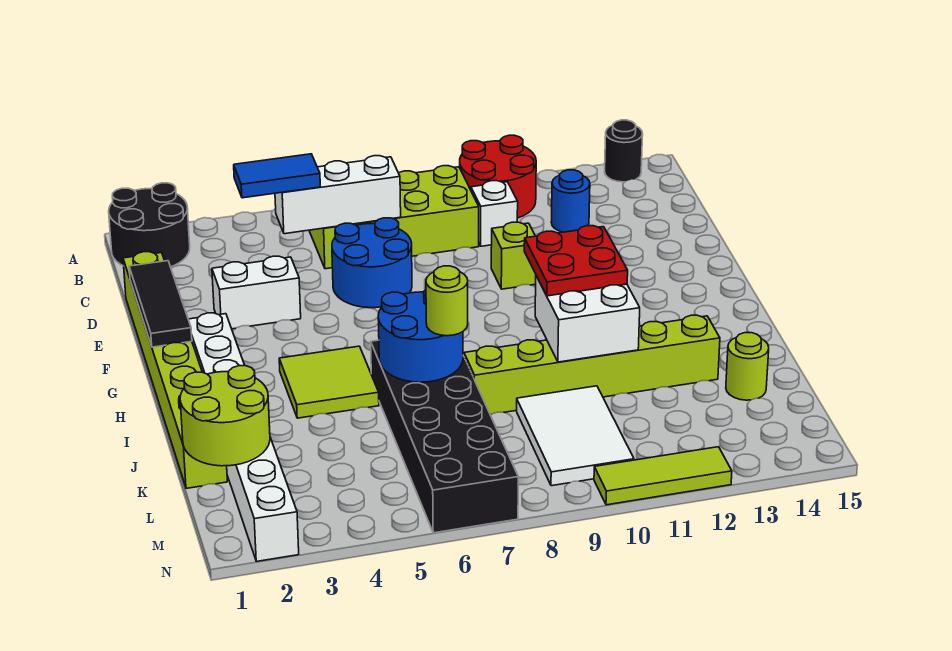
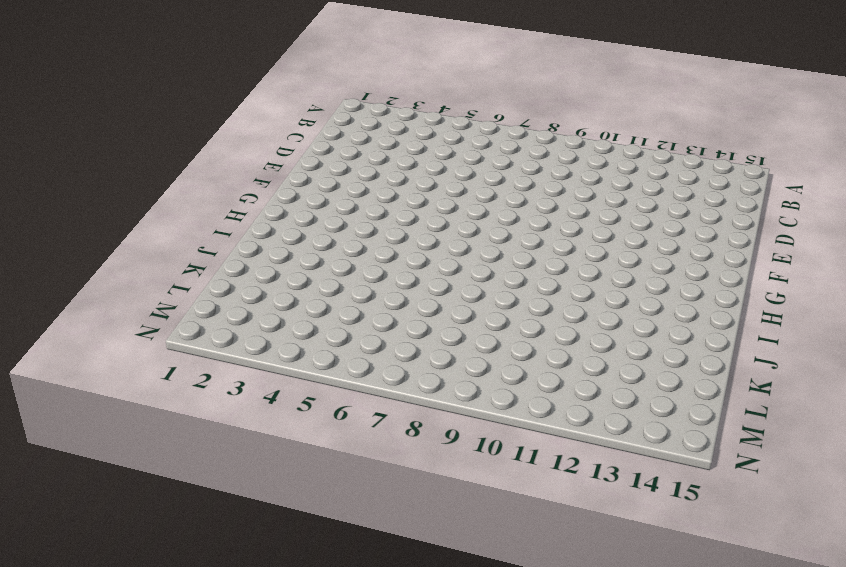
none -> black round brick A1:B2 level 1
none -> red round brick A10:B11 level 1
none -> black round brick A14 level 1

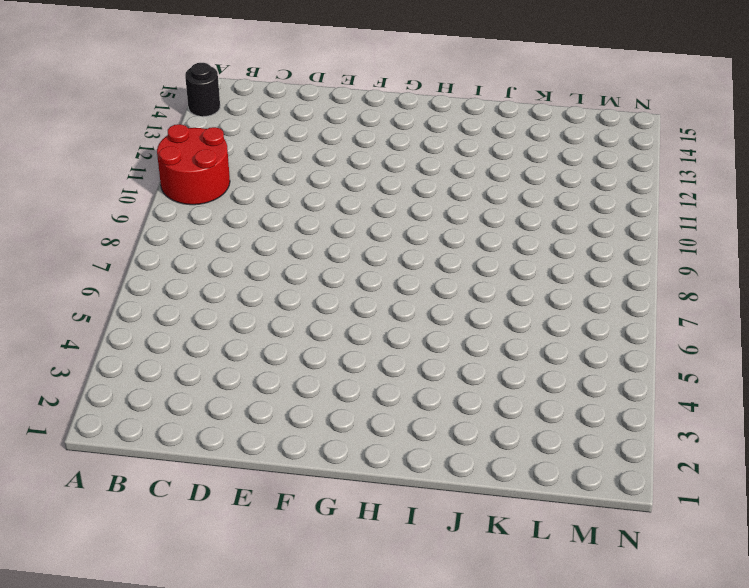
none -> black round brick A1:B2 level 1
none -> lime brick B6:C9 level 1
none -> white brick C10 level 1

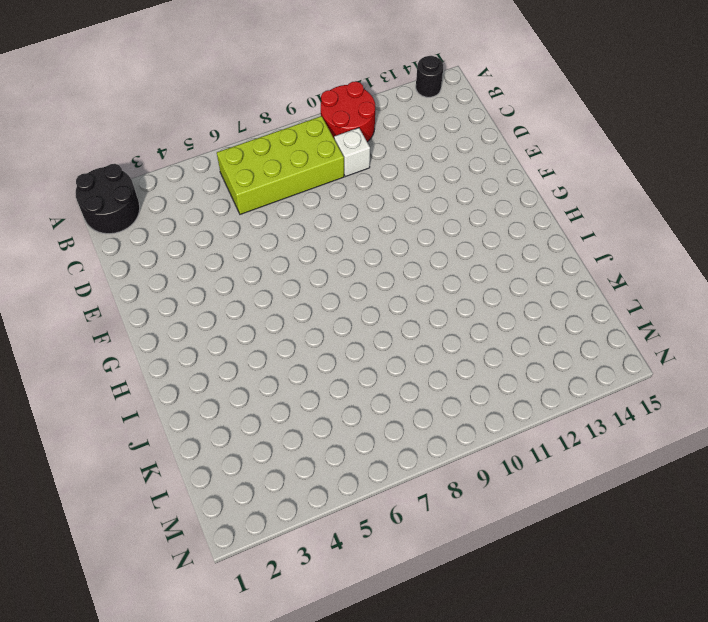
none -> blue round brick C12 level 1
none -> lime brick D1:K1 level 1
none -> blue round brick D6:E7 level 1

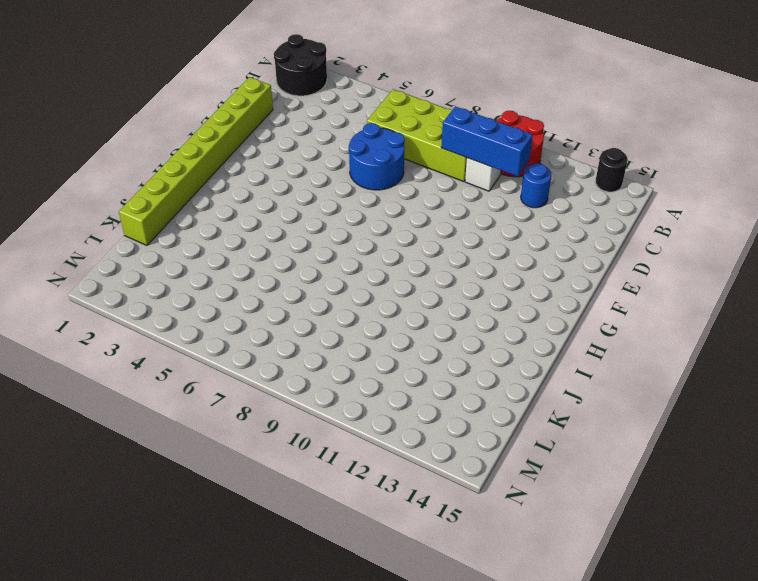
blue brick C9:C11 level 2 -> none
none -> white brick E3:E4 level 1
none -> lime brick E10 level 1
none -> white brick G2:N2 level 1

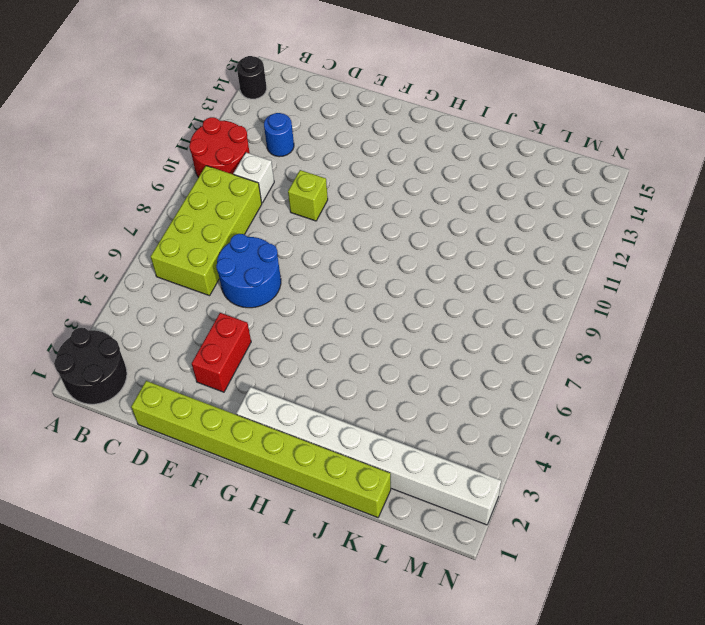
red brick E3:E4 level 1 -> white brick E3:E4 level 1
none -> lime tile H4:I5 level 1
none -> black brick I6:N7 level 1
none -> lime brick J8:J13 level 1

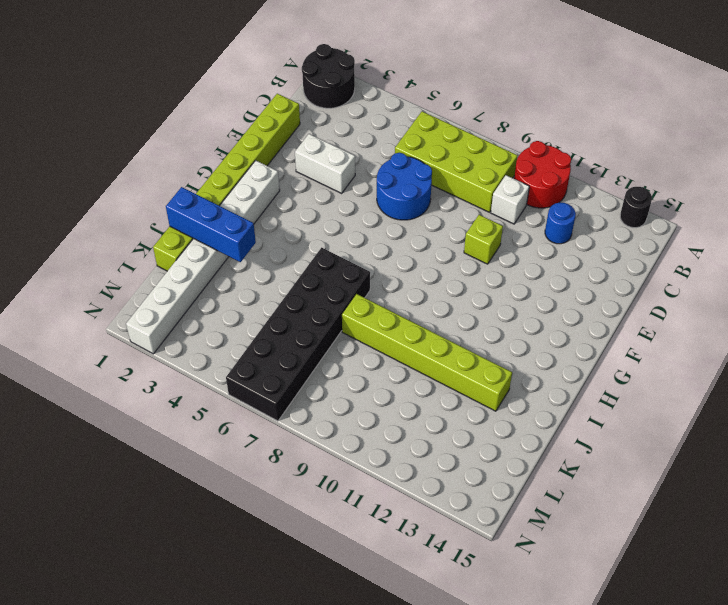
blue brick J1:J3 level 2 -> none
none -> lime tile H4:I5 level 1
none -> white tile K9:M10 level 1
none -> lime round brick K14 level 1

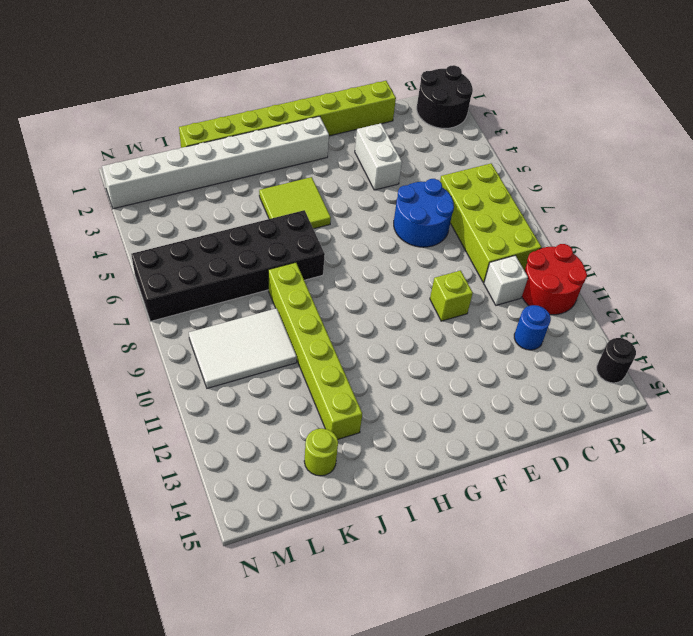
none -> lime tile N10:N12 level 1
none -> white brick C5:C7 level 2
none -> black tile E1:G1 level 2

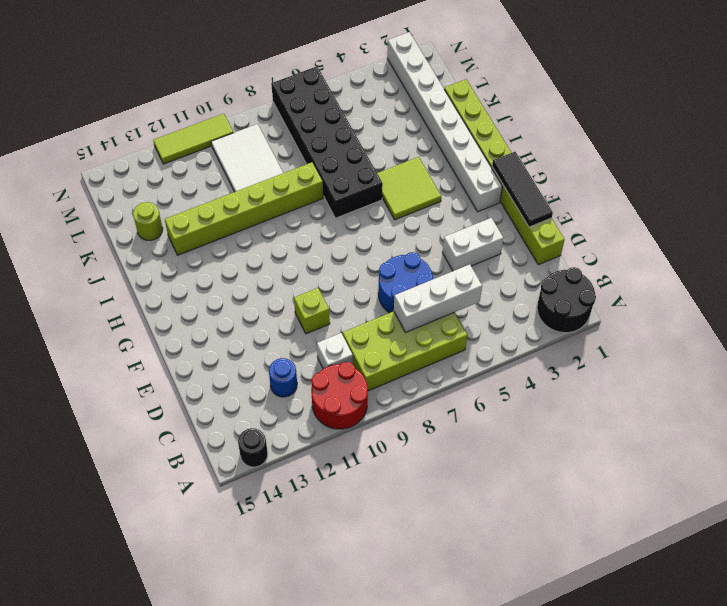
none -> blue round brick I6:J7 level 2
none -> white brick I10:J11 level 2
none -> lime round brick K1:L2 level 2

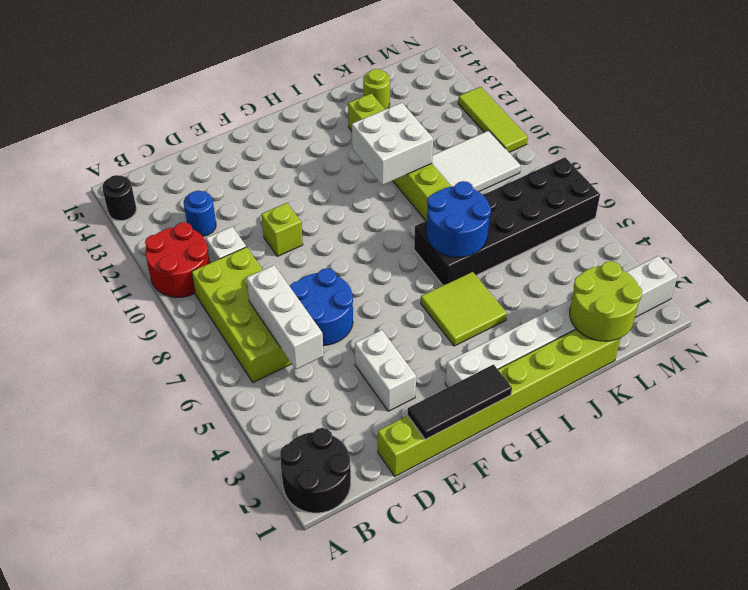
none -> blue tile C4:C5 level 3
none -> red plate H10:I11 level 3
none -> lime round brick J7 level 3

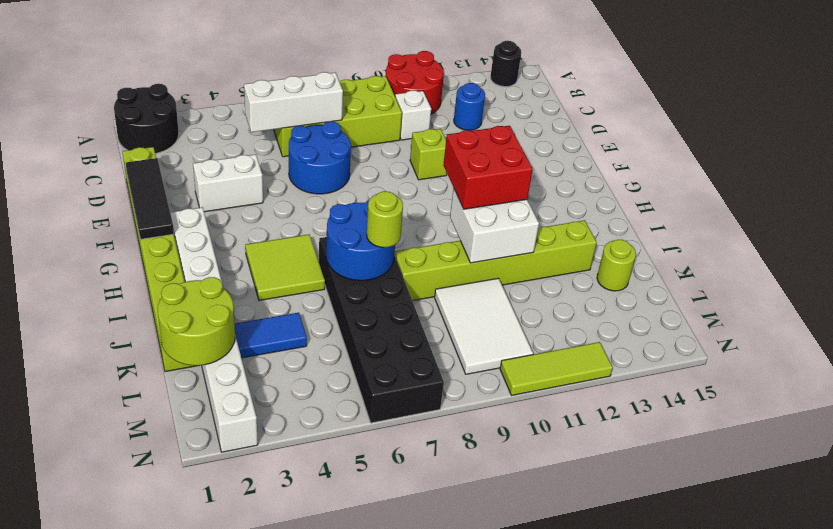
red brick H10:I11 level 3 -> red plate H10:I11 level 3
blue tile K3:K4 level 1 -> blue tile C4:C5 level 3

